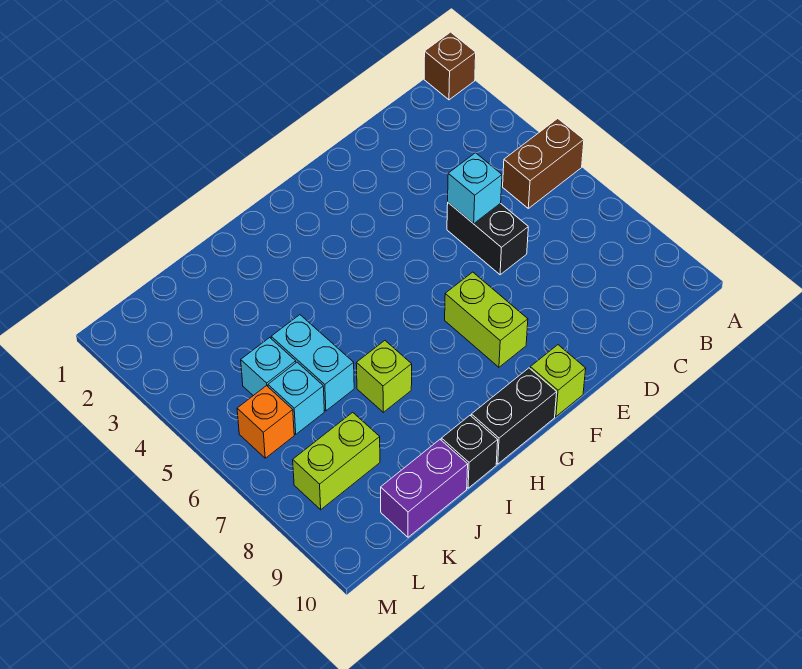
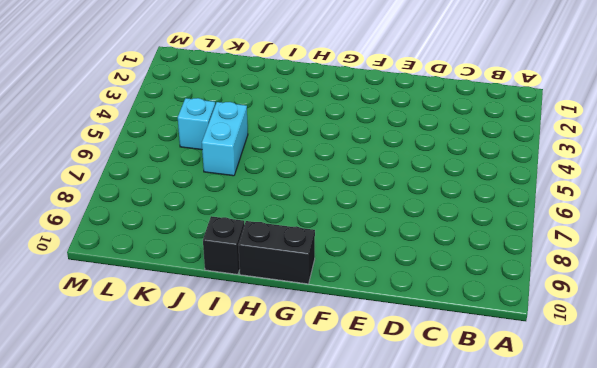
none -> brown brick A1 level 1
none -> brown brick A5:B5 level 1
none -> black brick D5:D6 level 1

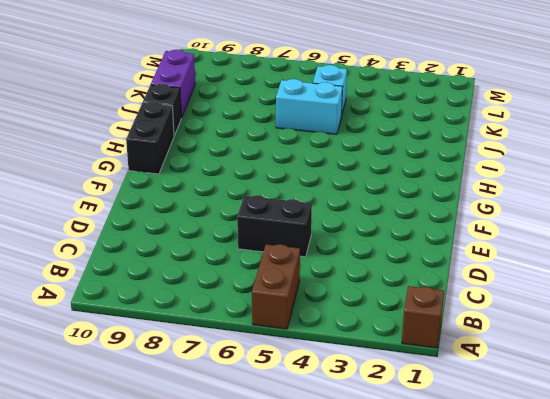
none -> lime brick F7:F8 level 1
none -> lime brick F10 level 1
none -> lime brick I7 level 1

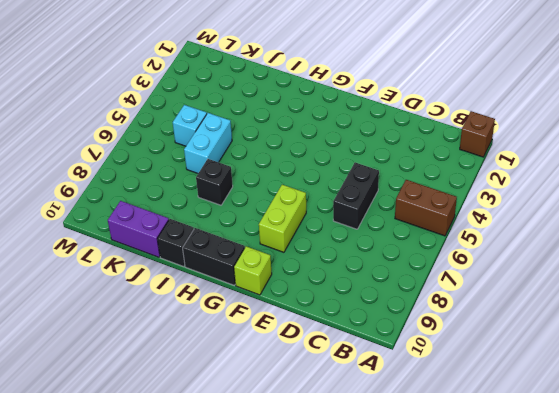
black brick I7 level 1 -> lime brick I7 level 1
none -> cyan brick K6 level 1
none -> lime brick K8:L8 level 1
none -> orange brick L6 level 1

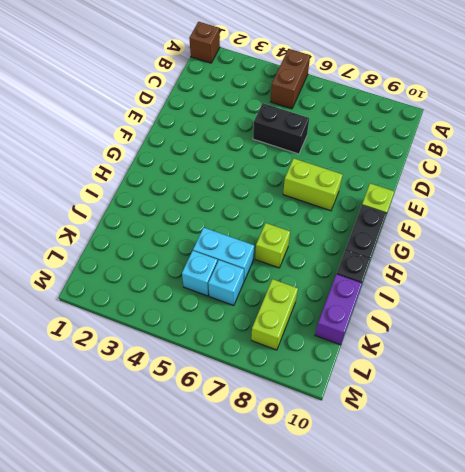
none -> orange brick L6 level 1
none -> cyan brick D5 level 2

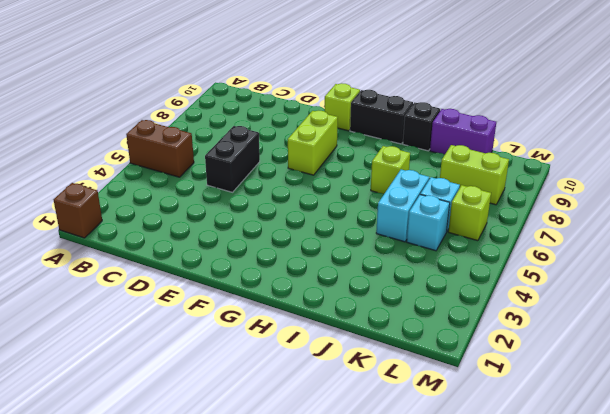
lime brick L6 level 1 -> orange brick L6 level 1
none -> cyan brick D5 level 2

